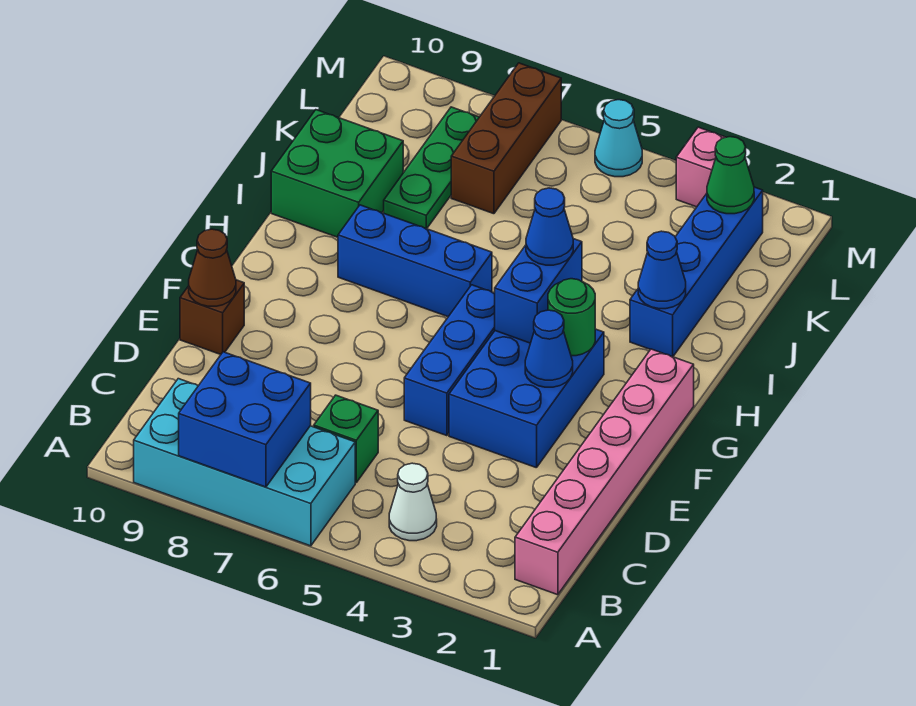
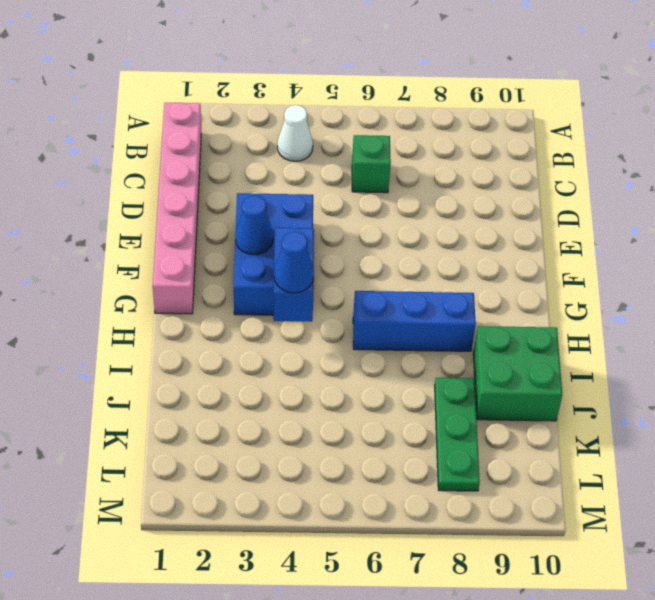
none -> cyan brick A6:B9 level 1
none -> blue brick E5:G5 level 1
none -> brown brick E10 level 1

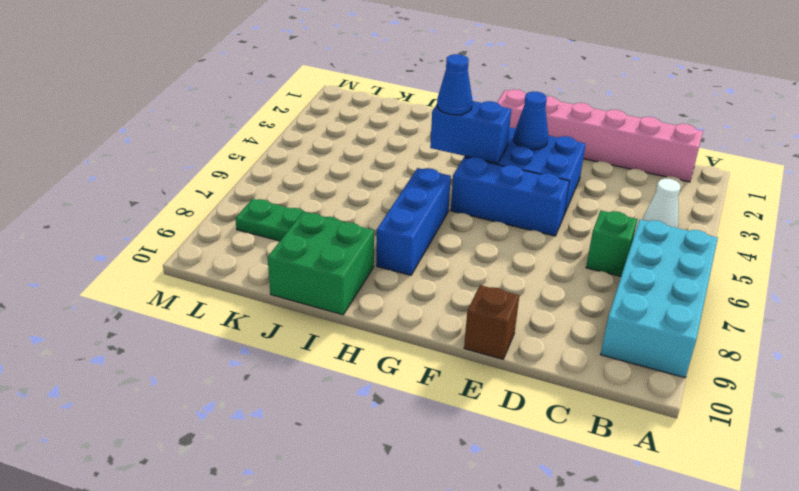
none -> blue brick I2:L2 level 1
none -> brown brick K7:M7 level 1
none -> pink brick M3 level 1

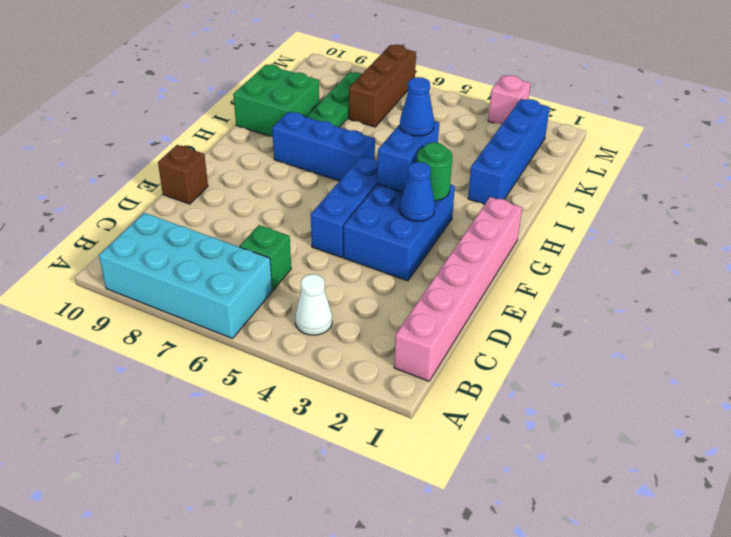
none -> cyan cone M5 level 1
none -> blue brick A7:B8 level 2
none -> brown cone E10 level 2

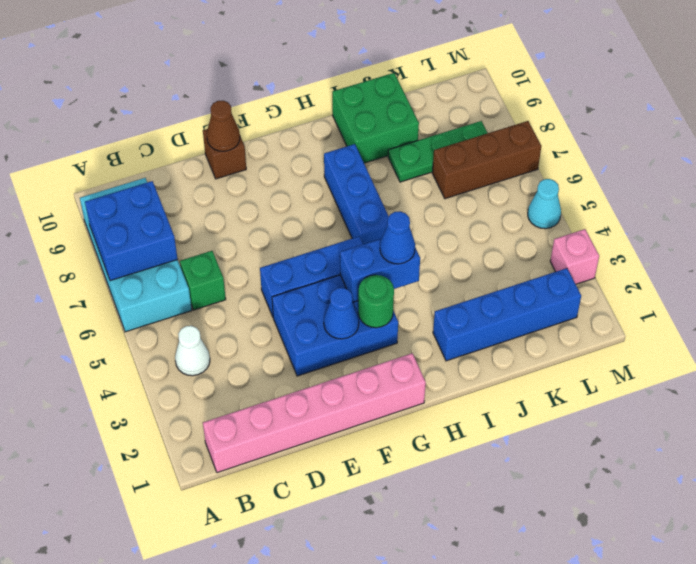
none -> blue cone I2 level 2
none -> green cone L2 level 2

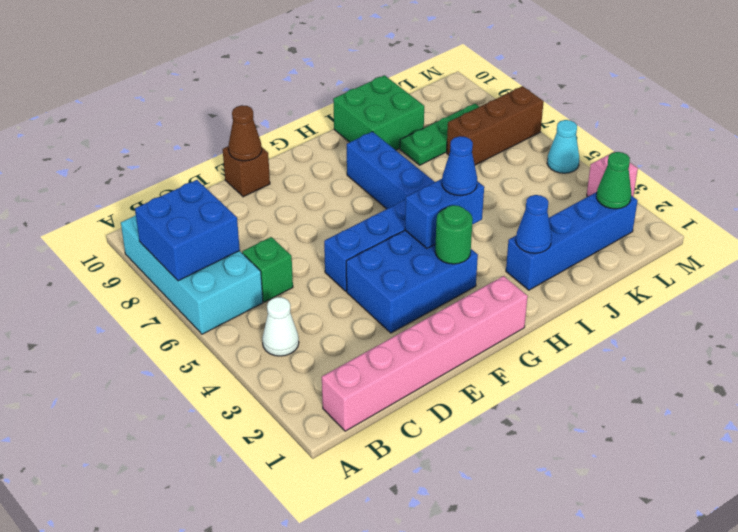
none -> blue cone F3 level 2

